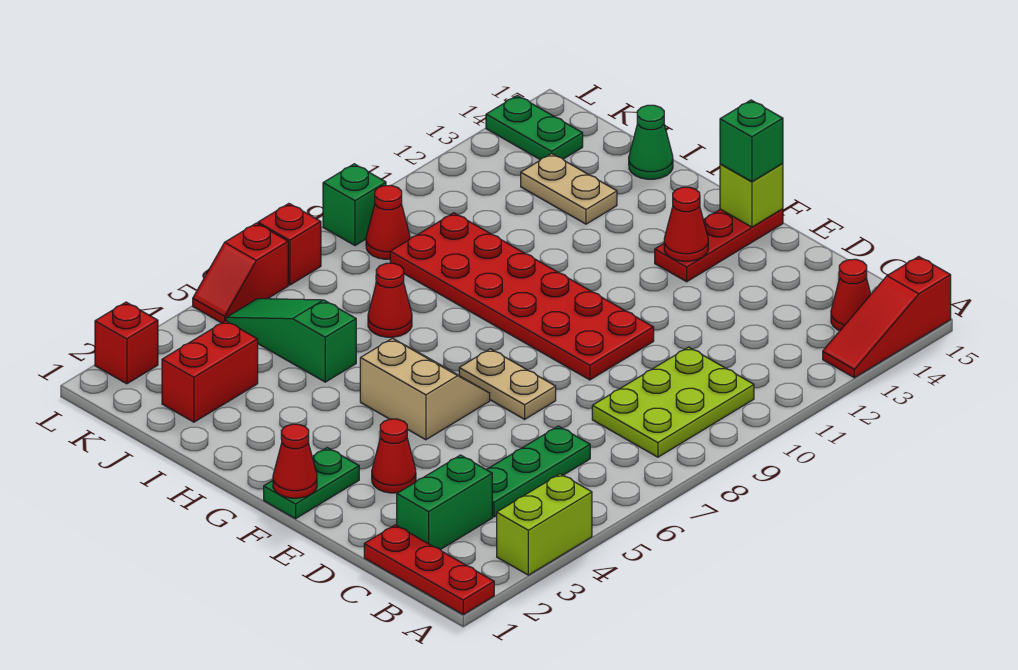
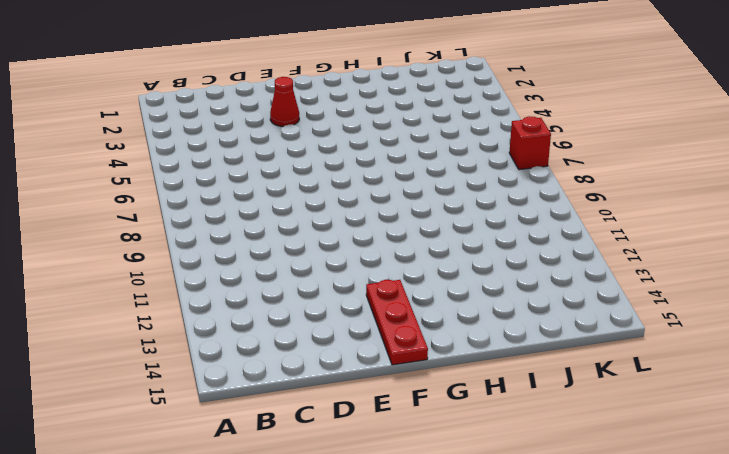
none -> red plate A1:C1 level 1
none -> lime brick A3:A4 level 1
none -> red slope A13:A15 level 1 top 15

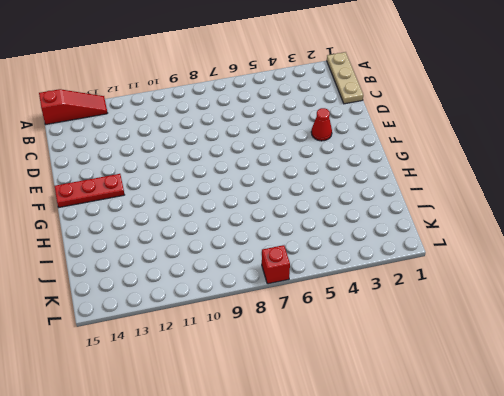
tan plate A1:C1 level 1 -> red plate A1:C1 level 1
none -> lime brick A3:A4 level 1
none -> lime plate B8:C10 level 1
none -> red cone B14 level 1

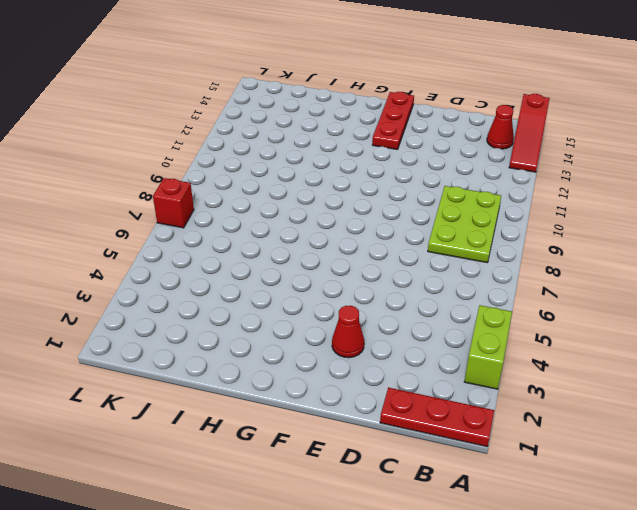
none -> green brick C2:C3 level 1
none -> green plate C4:C6 level 1
none -> tan plate E7:F7 level 1

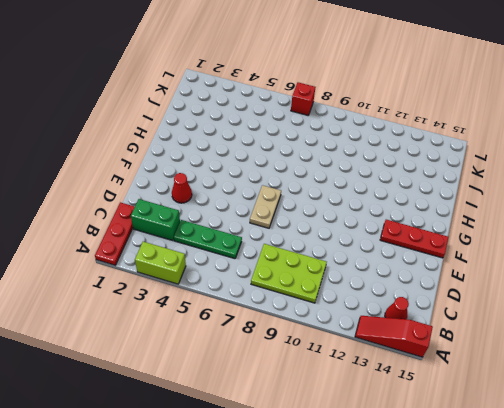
none -> red plate E9:J10 level 1
none -> green plate F1:F2 level 1
none -> tan slope F5:G6 level 1 top 5

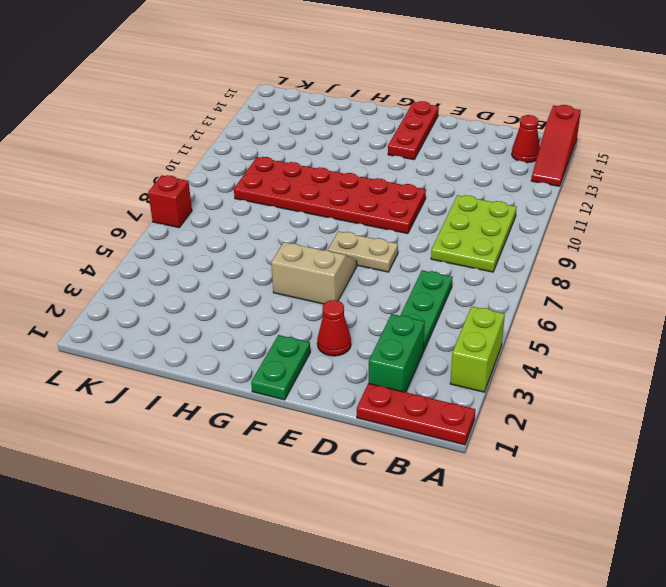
none -> green slope I5:K5 level 1 top I
none -> red cone I7 level 1
none -> tan plate I13:J13 level 1

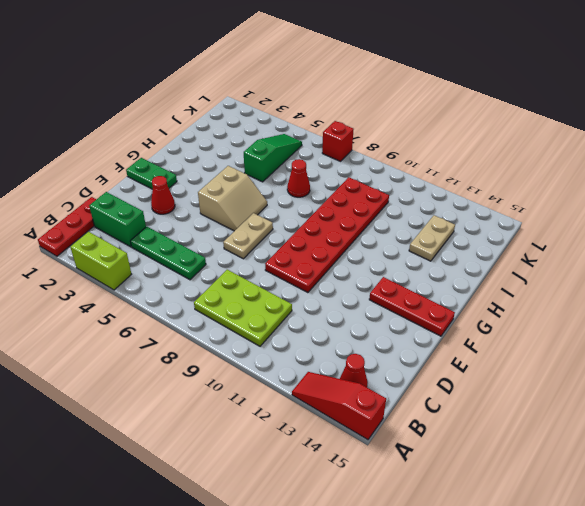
none -> green cone I15 level 1
none -> red brick J2:J3 level 1
none -> red cone K9 level 1

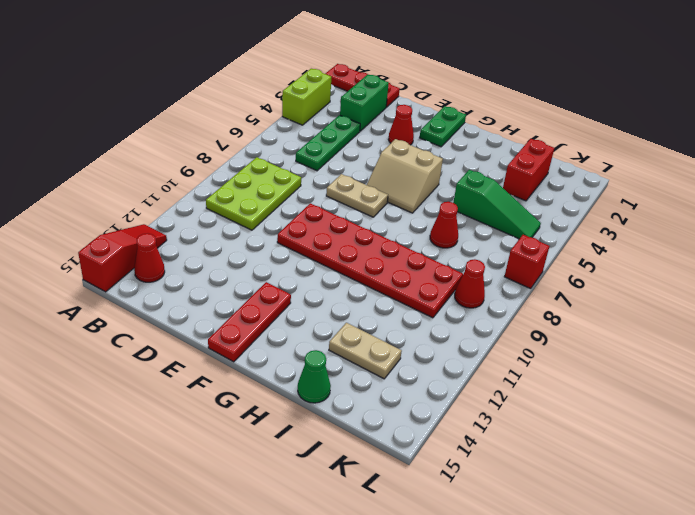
none -> green plate K14:L14 level 1
none -> red brick L2 level 1
none -> red slope L5:L6 level 1 top 6

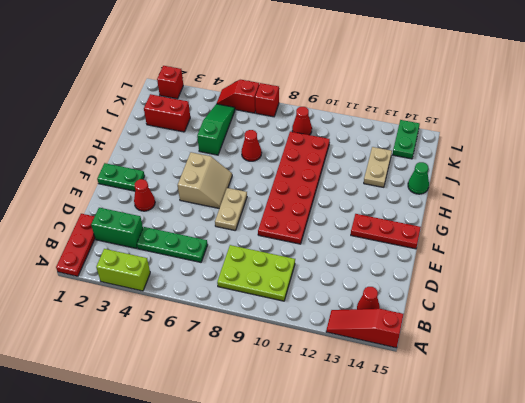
none -> green brick L9 level 1
none -> red cone F1 level 2
none -> red cone F13 level 2

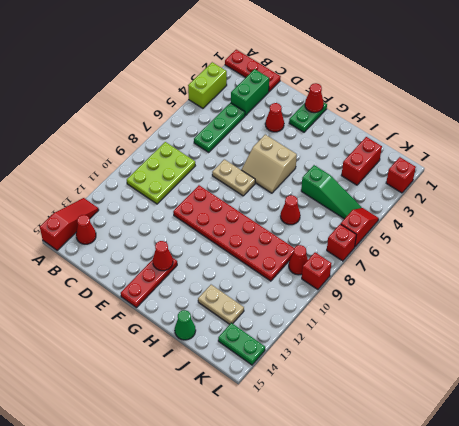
red brick L9 level 1 -> green brick L9 level 1
none -> lime brick F15 level 2
none -> green brick F15 level 3

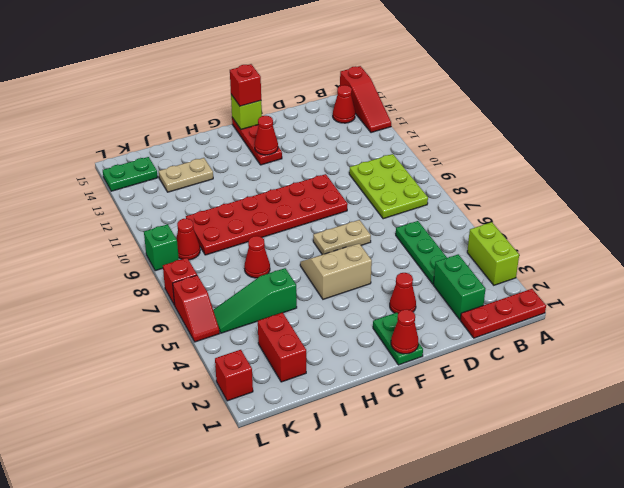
red brick F15 level 3 -> green brick F15 level 3
none -> green cone I15 level 1

